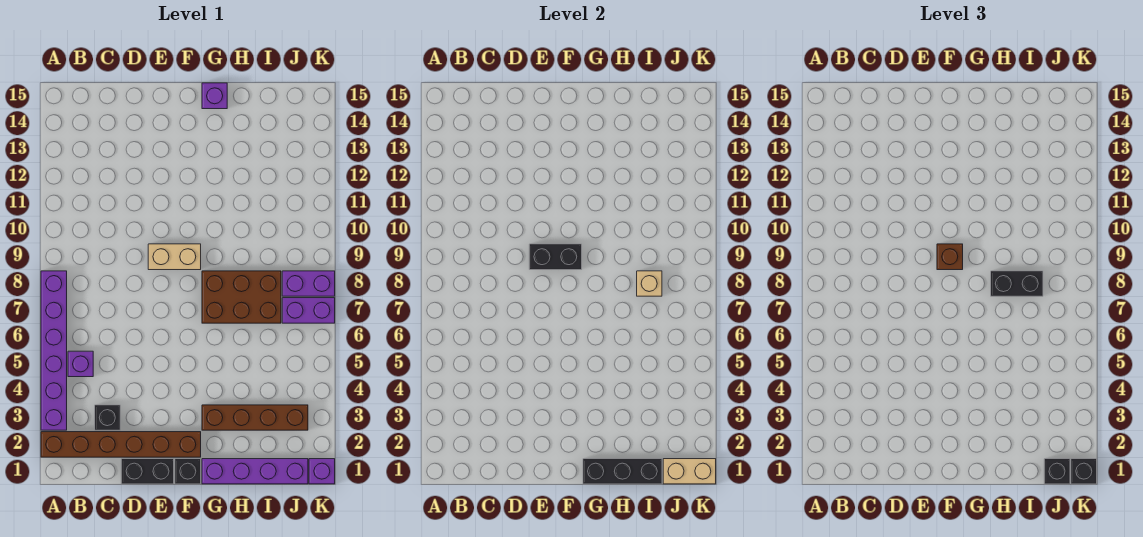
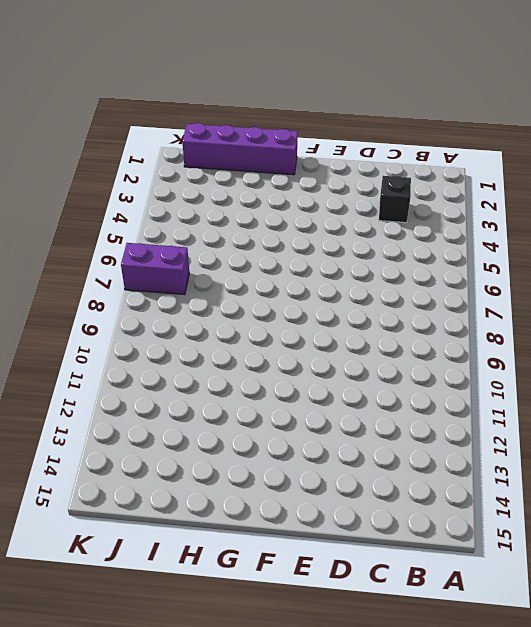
none -> brown brick A2:F2 level 1
none -> purple brick A3:A8 level 1
none -> purple brick B5 level 1

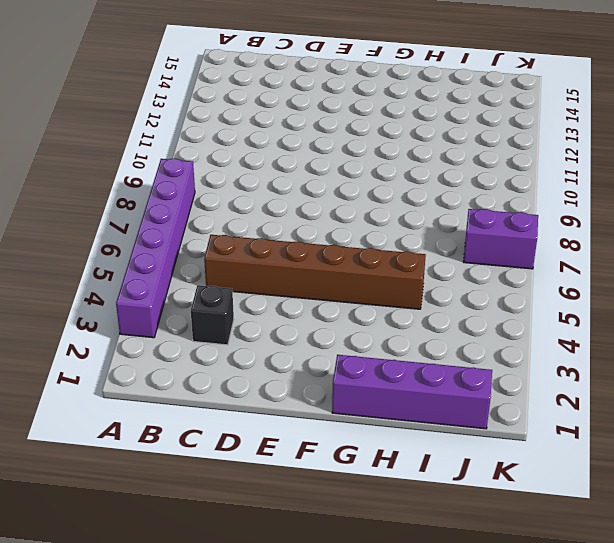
brown brick C5:H5 level 1 -> brown brick A2:F2 level 1
none -> purple brick B5 level 1
none -> black brick D1:E1 level 1
none -> tan brick E9:F9 level 1

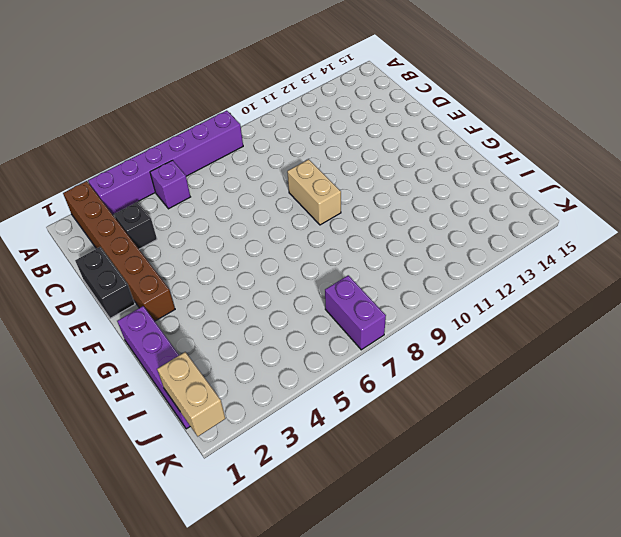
none -> black brick F1 level 1
none -> brown brick G3:J3 level 1
none -> brown brick G7:I8 level 1

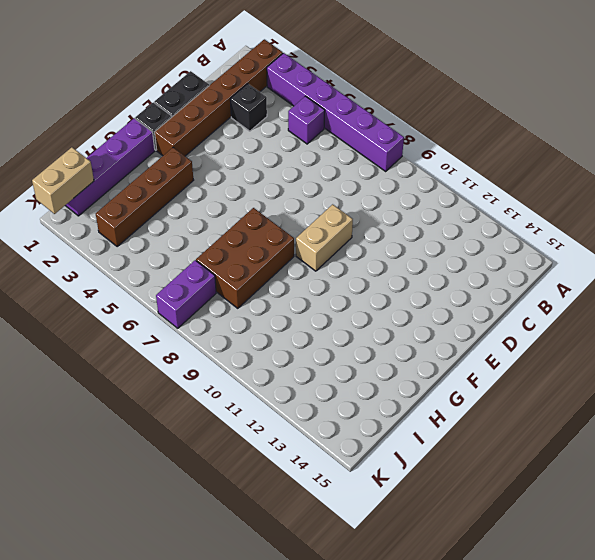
none -> purple brick G15 level 1
none -> purple brick J8:K8 level 1
none -> purple brick K1 level 1

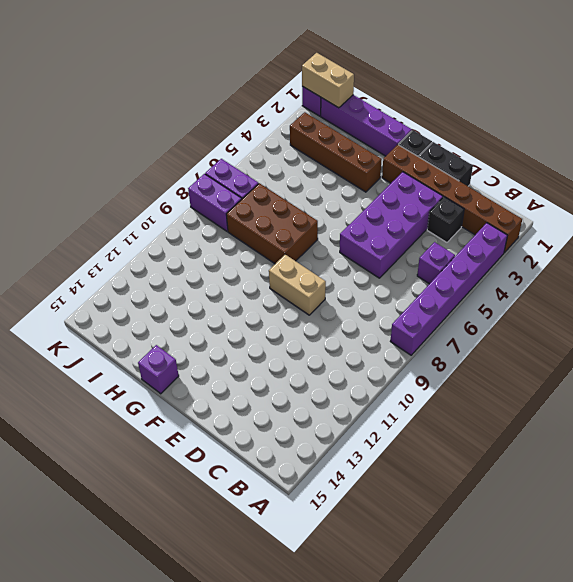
purple brick D3:E6 level 1 -> none
none -> black brick E9:F9 level 2
none -> black brick G1:I1 level 2
none -> tan brick I8 level 2

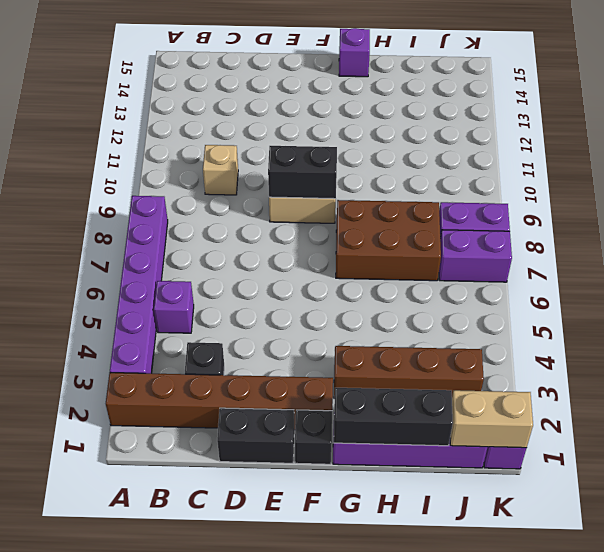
tan brick C10 level 1 -> tan brick I8 level 2
none -> brown brick F9 level 3
none -> black brick H8:I8 level 3
none -> black brick J1 level 3

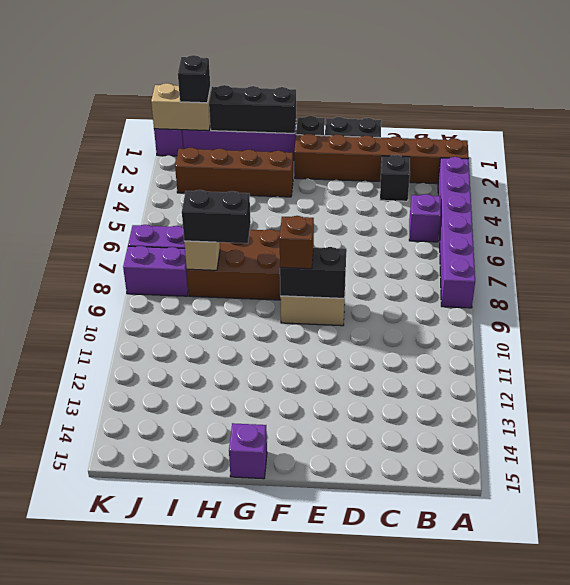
none -> black brick K1 level 3

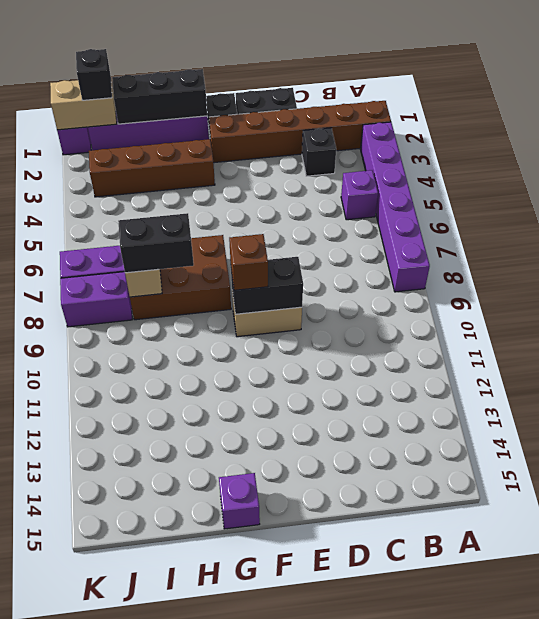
none -> black brick K1 level 3

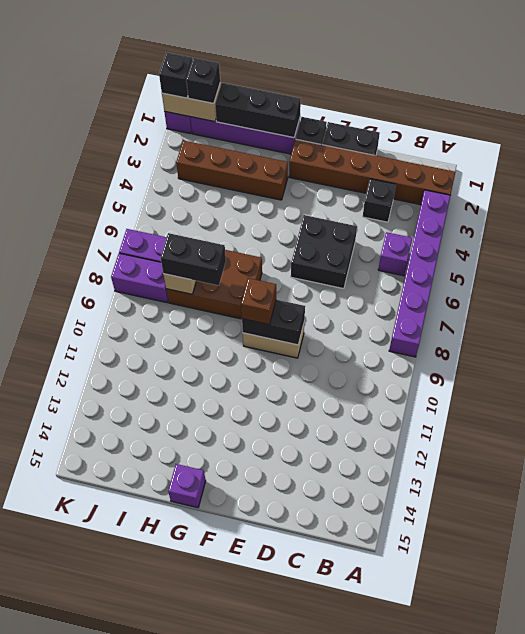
black brick D5:E6 level 1 -> none

